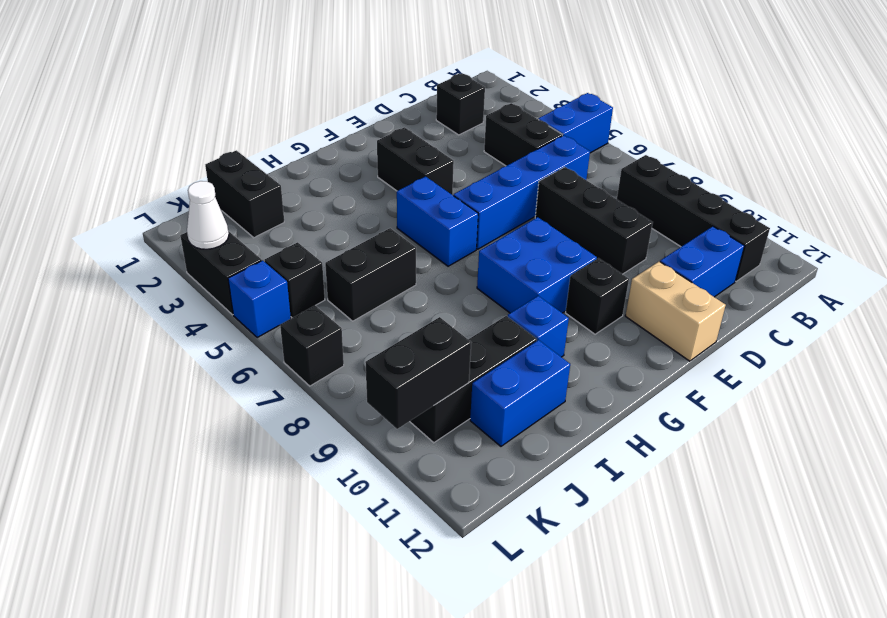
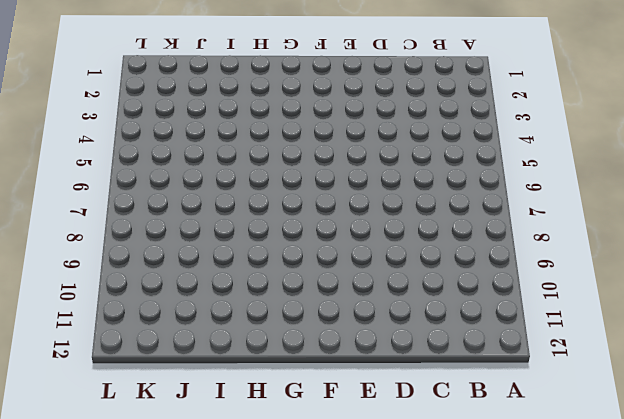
none -> blue brick A5:B5 level 1
none -> black brick B8:B11 level 1
none -> black brick C2 level 1

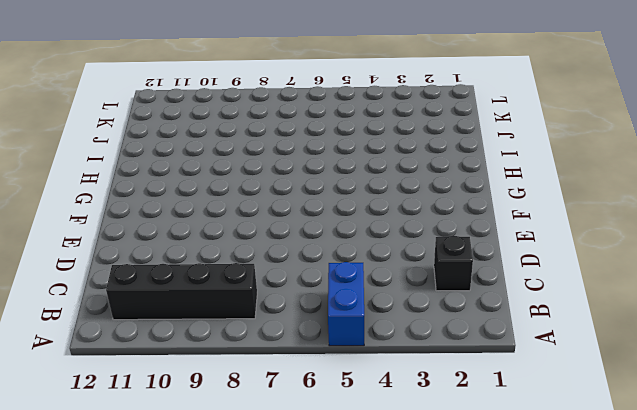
none -> black brick C4:C5 level 1
none -> blue brick C6:F6 level 1
none -> blue brick C11:D11 level 1

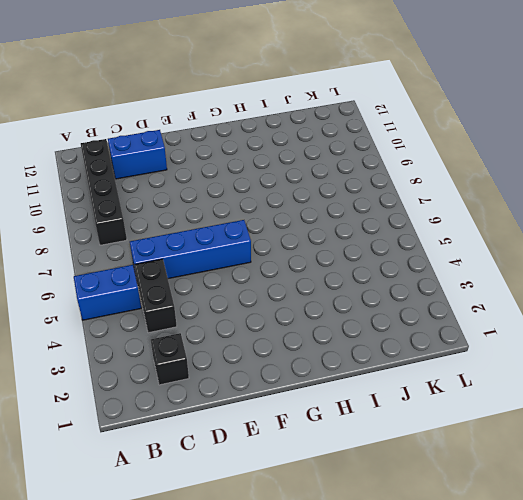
none -> black brick D7:D9 level 1
none -> tan brick E11:E12 level 1
none -> black brick F3:F4 level 1

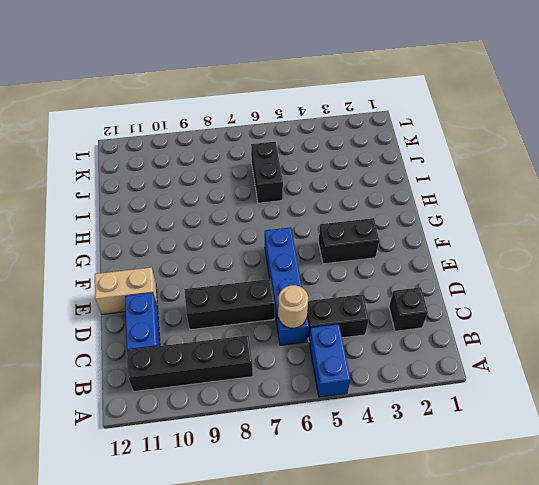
tan round brick C6 level 2 -> none
none -> blue brick F8:G9 level 1
none -> black brick F10 level 1
none -> blue brick G5:G6 level 1

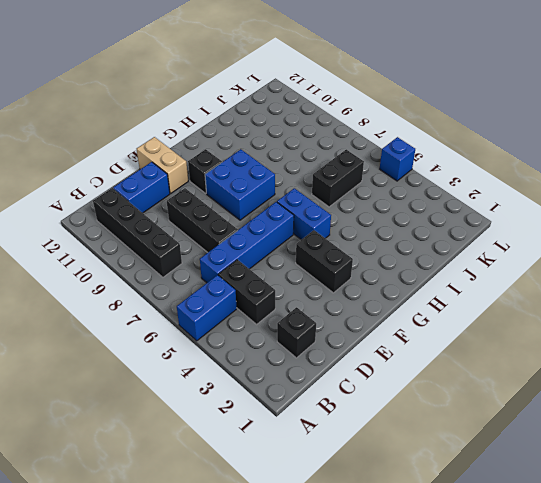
none -> blue brick H10 level 1
none -> black brick I10:K10 level 1
none -> blue brick I11:J11 level 1

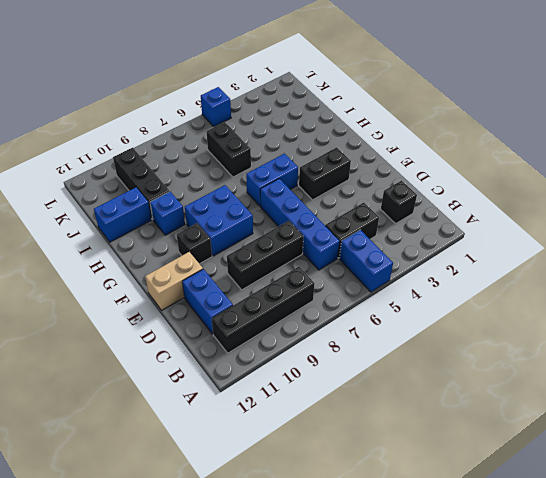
blue brick I11:I12 level 1 -> blue brick I11:J11 level 1
none -> black brick J1:J2 level 1
none -> black brick K5 level 1
none -> black brick L3:L4 level 1

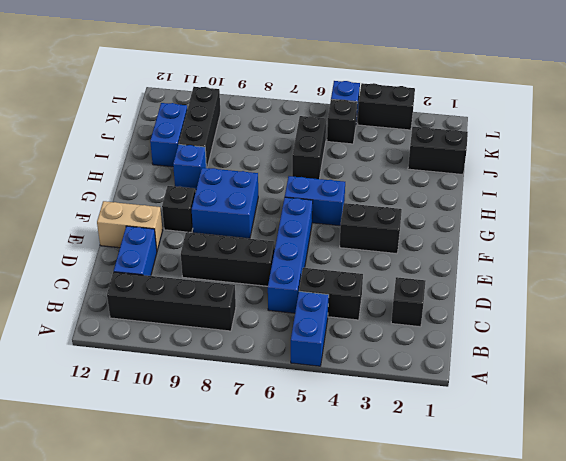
none -> black brick L7 level 1
none -> black brick K10:L10 level 2
none -> white cone L3 level 2

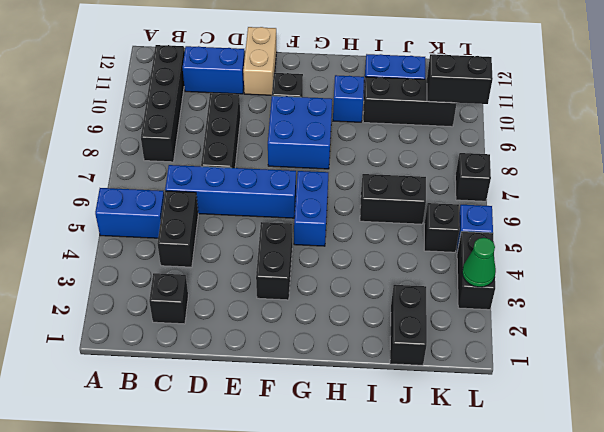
green cone L3 level 2 -> white cone L3 level 2

